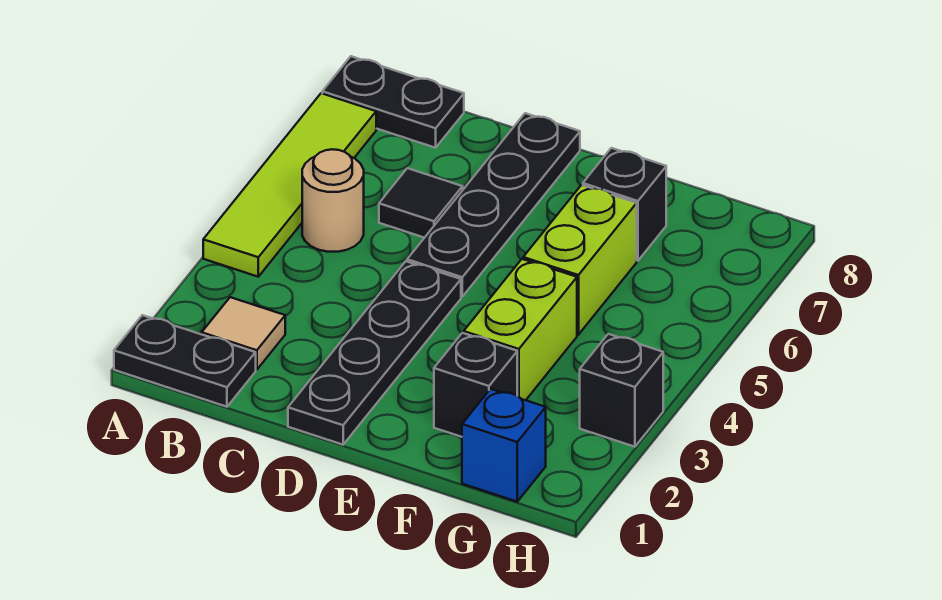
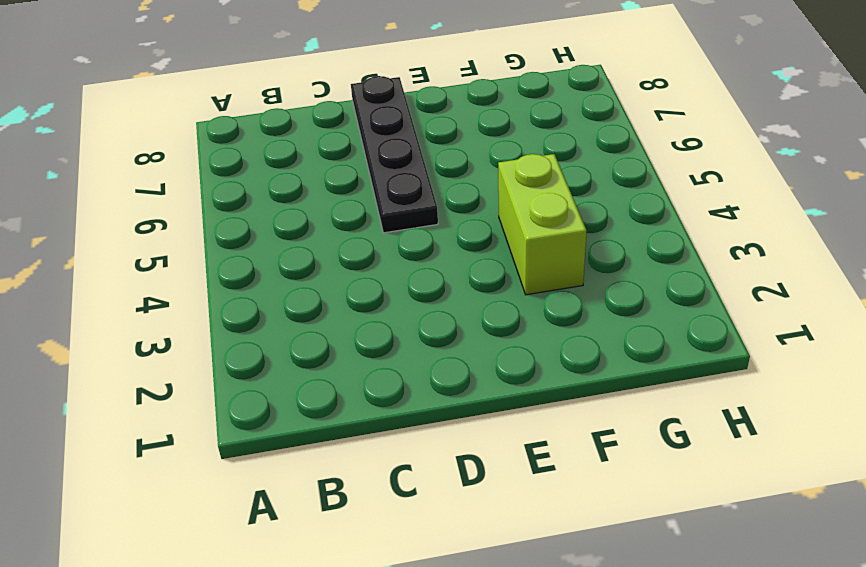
none -> black plate A1:B1 level 1
none -> lime tile A4:A7 level 1
none -> black plate A8:B8 level 1

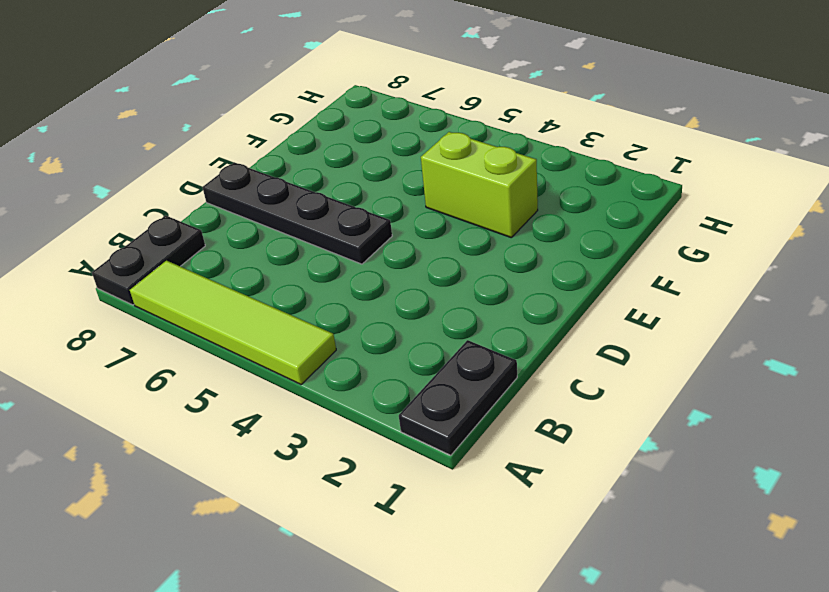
none -> tan tile B2 level 1
none -> tan round brick B5 level 1
none -> black tile C6 level 1

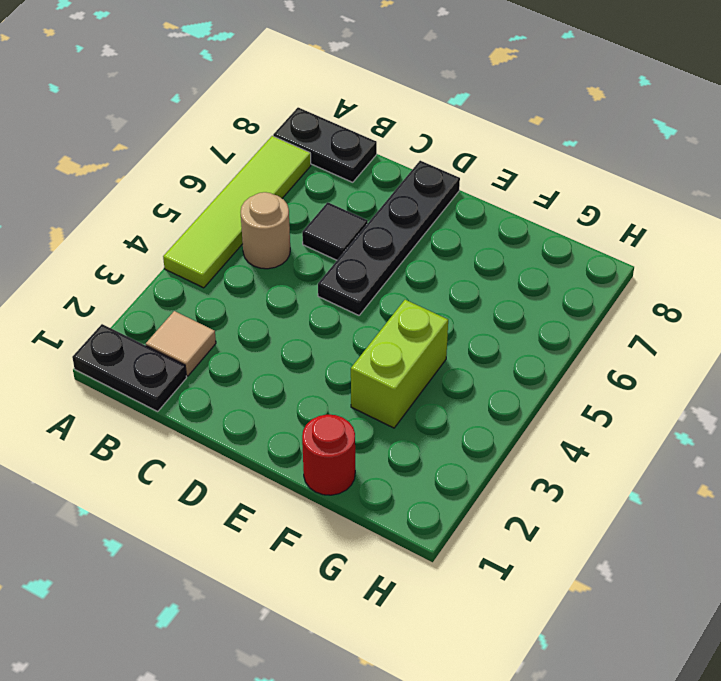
red round brick F1 level 1 -> none
none -> black plate D1:D4 level 1
none -> black brick F2 level 1
none -> lime brick F5:F6 level 1

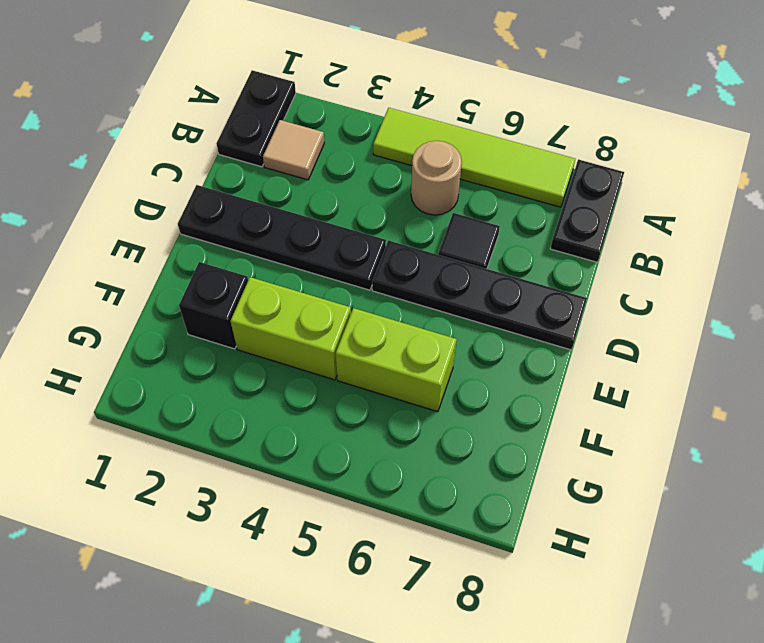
none -> black brick F7 level 1
none -> blue brick G1 level 1
none -> black brick H3 level 1

